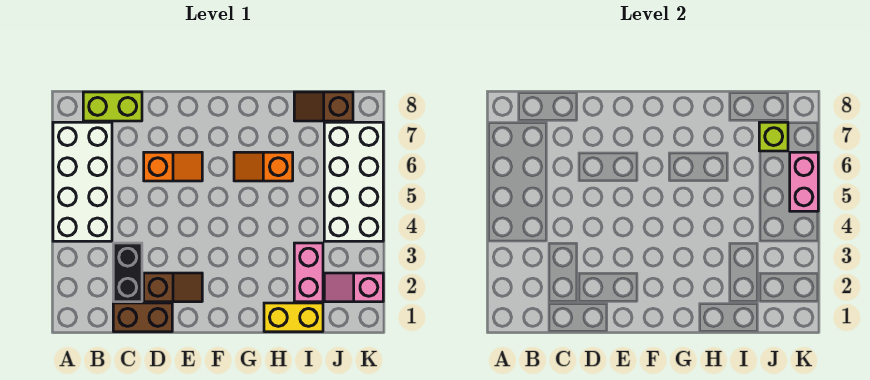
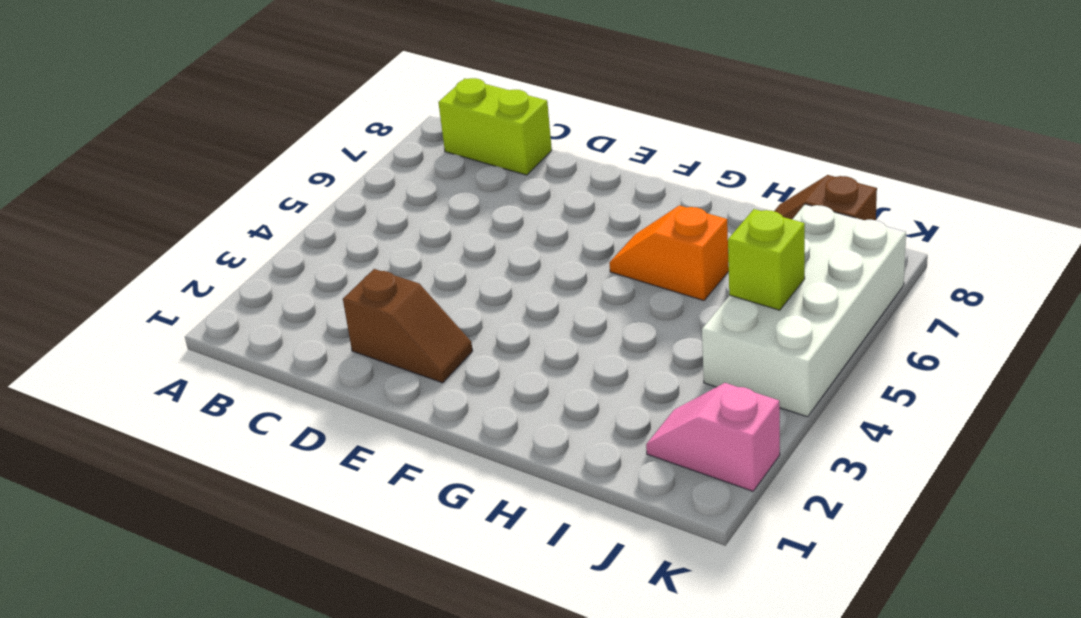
lime brick J5 level 2 -> lime brick J7 level 2
none -> white brick A4:B7 level 1
none -> brown brick C1:D1 level 1
none -> black brick C2:C3 level 1

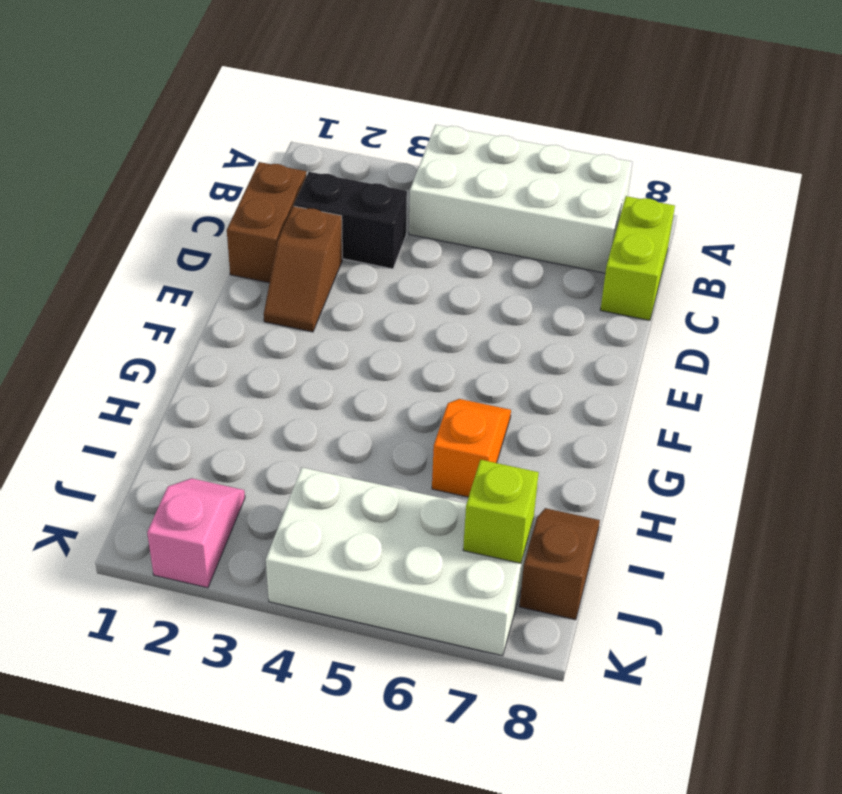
none -> orange slope D6:E6 level 1 top D
none -> yellow brick H1:I1 level 1
none -> pink brick I2:I3 level 1

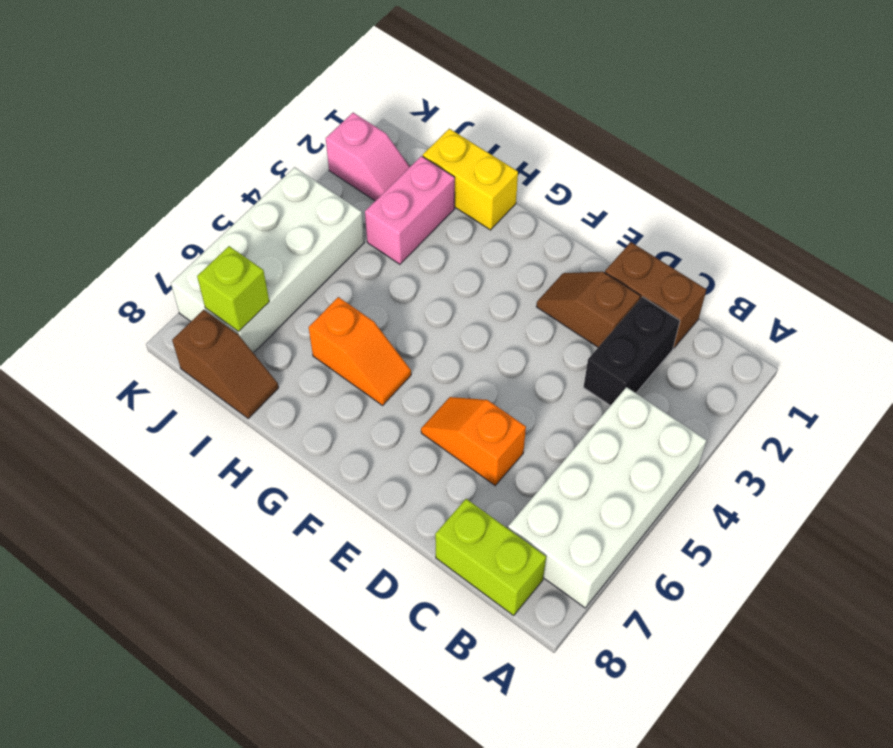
none -> pink brick K5:K6 level 2

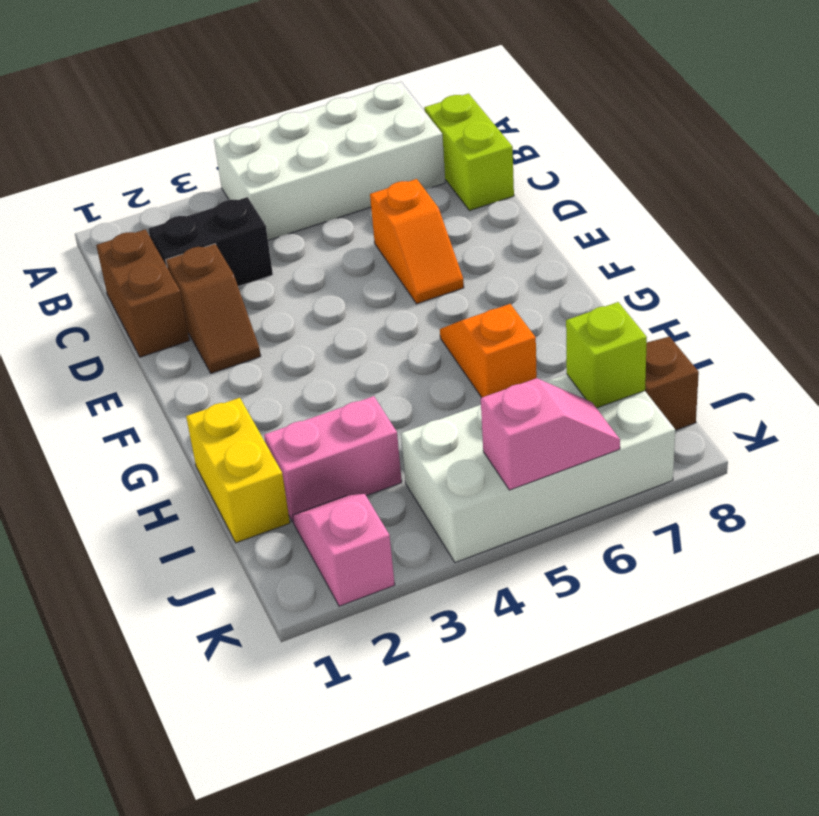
pink slope K5:K6 level 2 top 5 -> pink brick K5:K6 level 2

